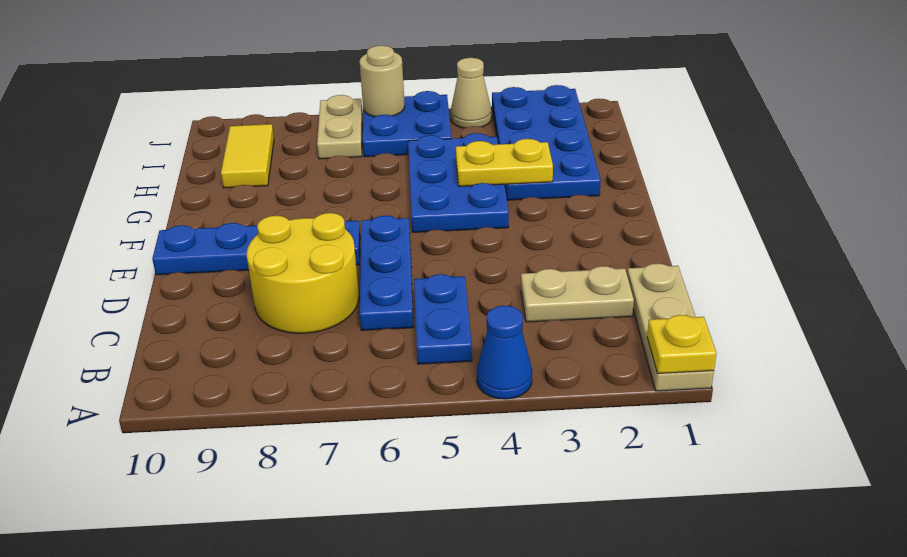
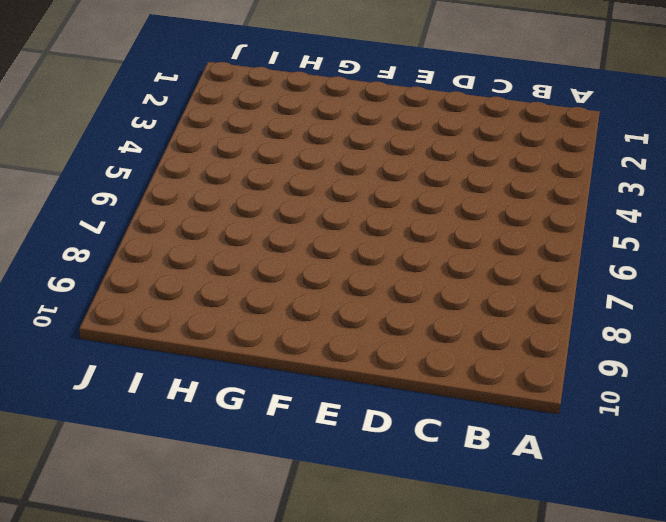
none -> tan plate A1:C1 level 1
none -> blue cone A4 level 1
none -> blue plate B5:C5 level 1

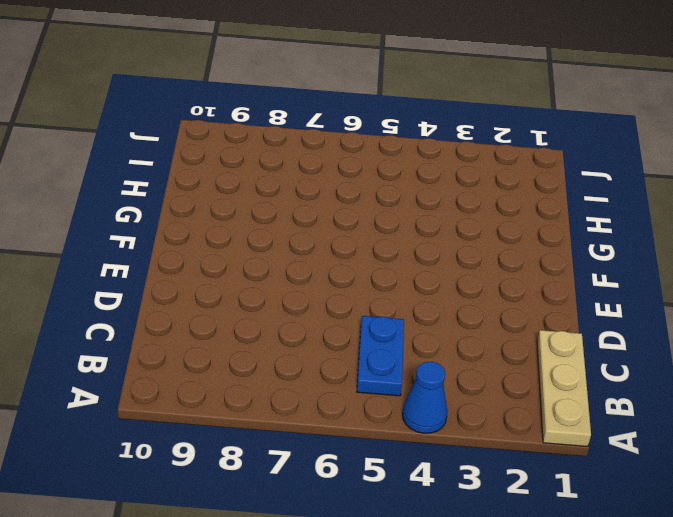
none -> tan plate C2:C3 level 1
none -> blue plate C6:E6 level 1
none -> yellow round brick C7:D8 level 1

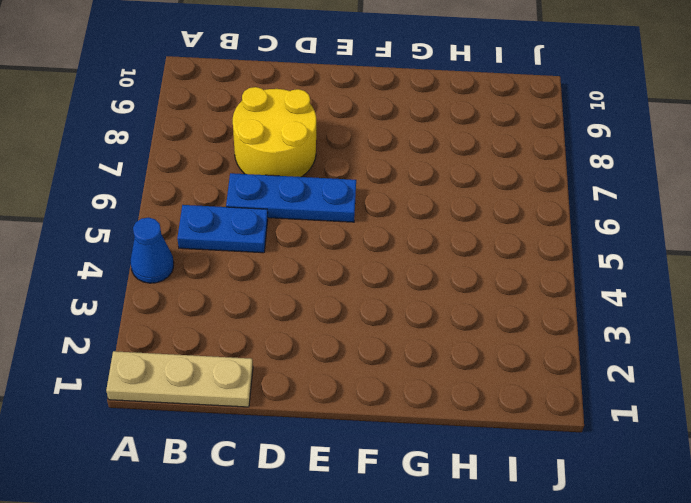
none -> tan plate C2:C3 level 1
none -> blue plate E7:E10 level 1
none -> blue plate F4:H5 level 1

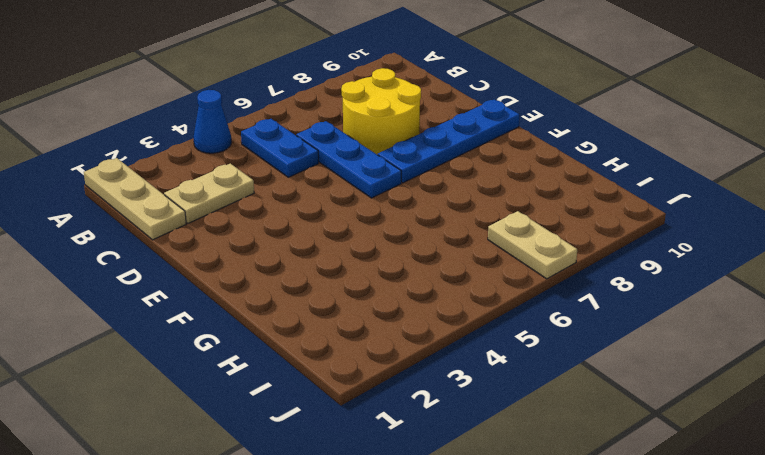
none -> blue plate F4:H5 level 1
none -> blue plate G2:J3 level 1
none -> yellow tile H9:I9 level 1

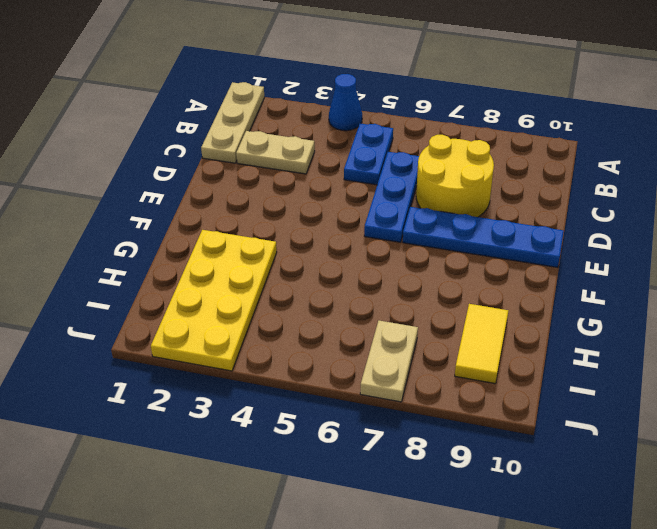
yellow plate G2:J3 level 1 -> blue plate G2:J3 level 1
none -> blue plate F4:H5 level 1
none -> blue plate I5:J6 level 1
none -> tan cone J4 level 1

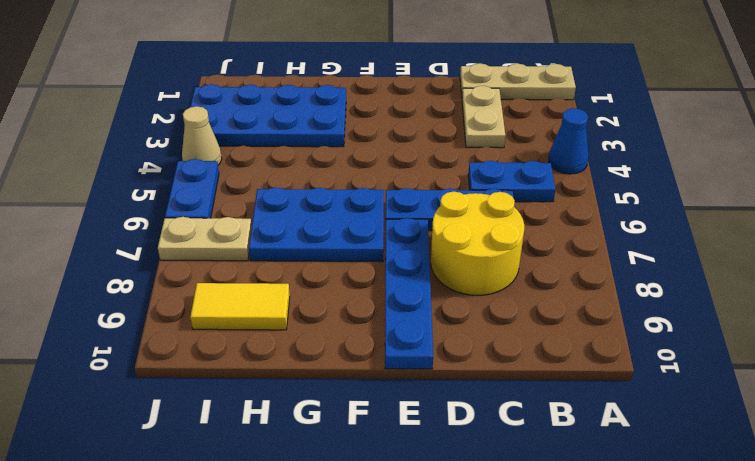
blue plate F6:H7 level 1 -> blue plate F4:H5 level 1
blue plate J5:J6 level 1 -> blue plate I5:J6 level 1
none -> yellow plate A1 level 2
none -> yellow plate G3:G4 level 2
none -> tan round brick J6 level 2

